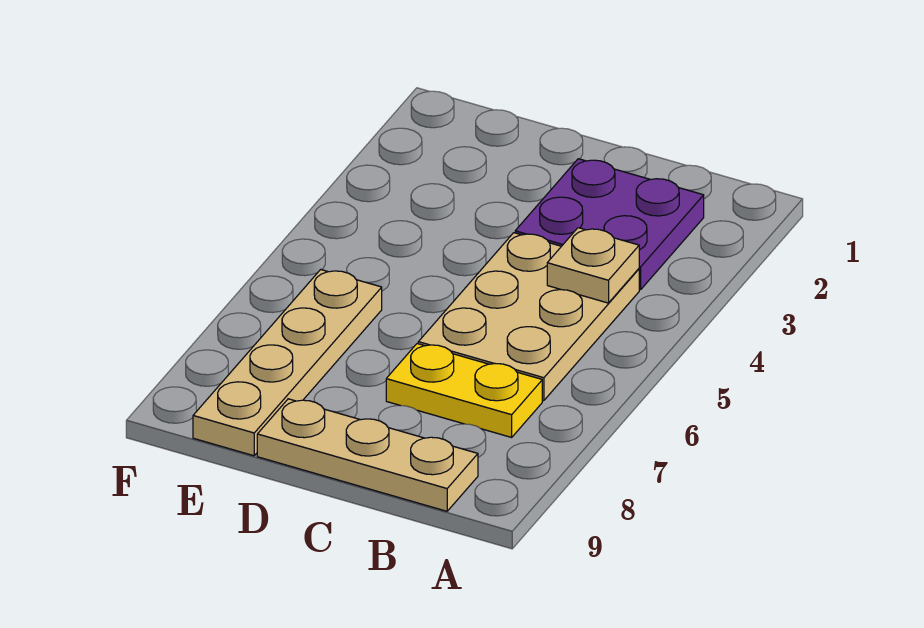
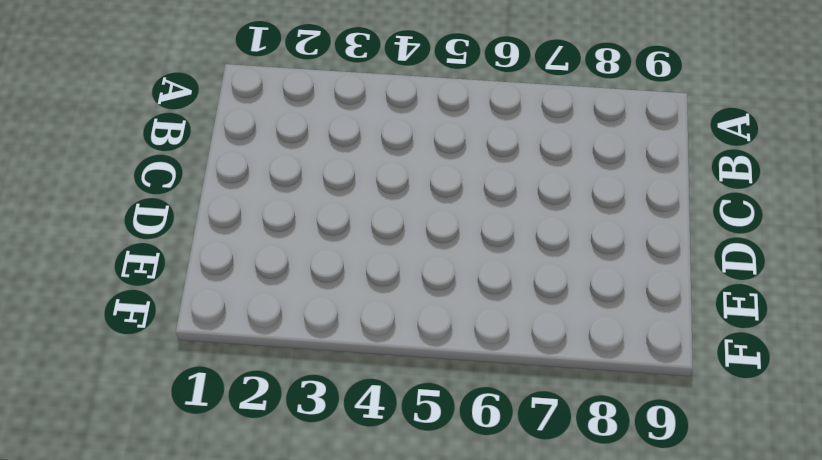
none -> purple plate B2:C3 level 1
none -> tan plate B4:C6 level 1

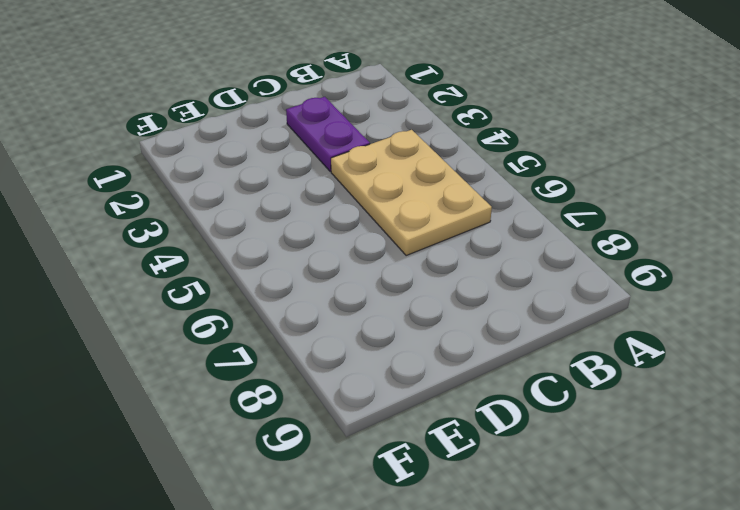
purple plate C2:C3 level 1 -> purple plate B2:C3 level 1
none -> yellow plate B7:C7 level 1
none -> tan plate B9:D9 level 1

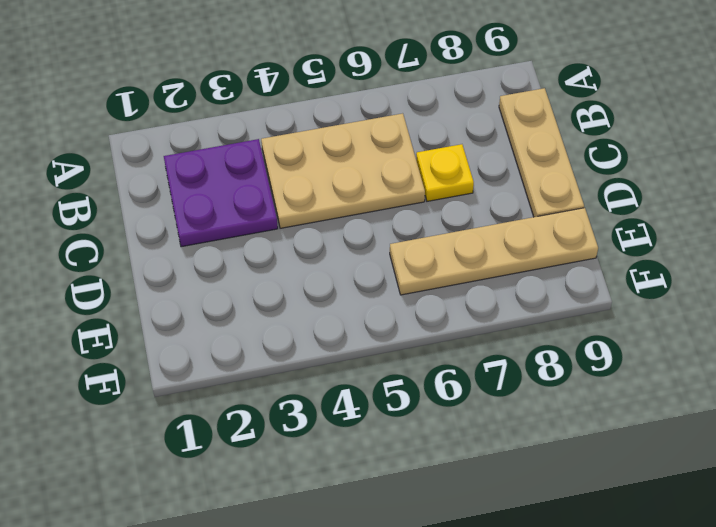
yellow plate C7 level 1 -> yellow plate B7:C7 level 1
none -> tan plate B4 level 2

